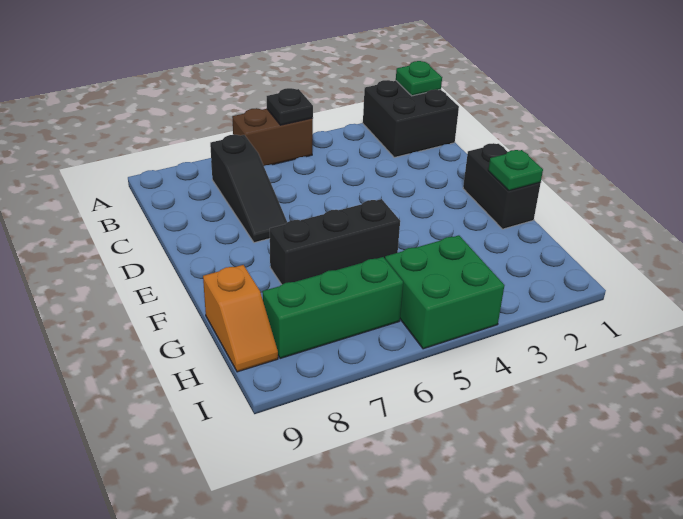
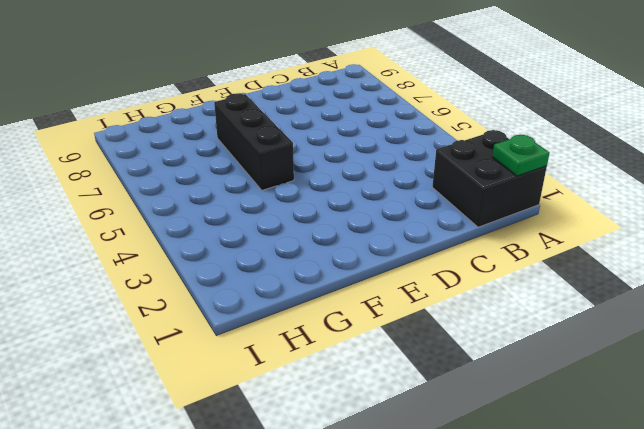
none -> brown brick A5:A6 level 1
none -> black slope B7:D7 level 1 top B

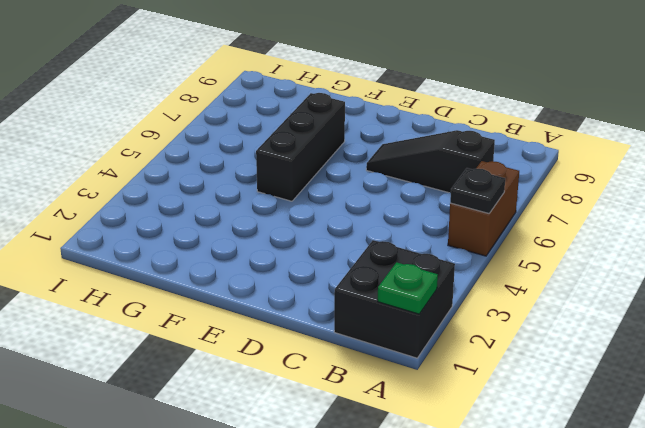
none -> black brick E1:F1 level 1
none -> orange slope G9:H9 level 1 top G

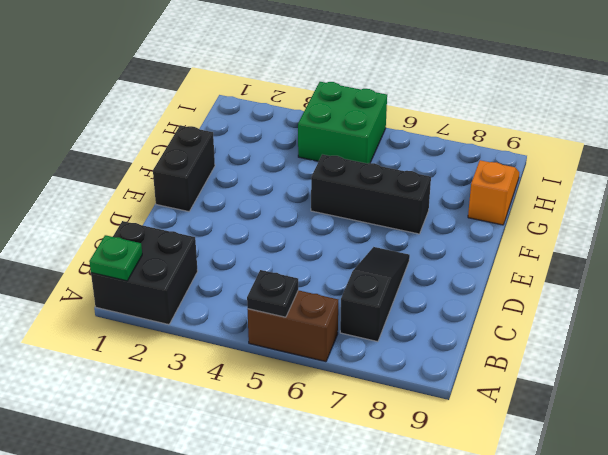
none -> green brick H6:H8 level 1
none -> green plate F1 level 2

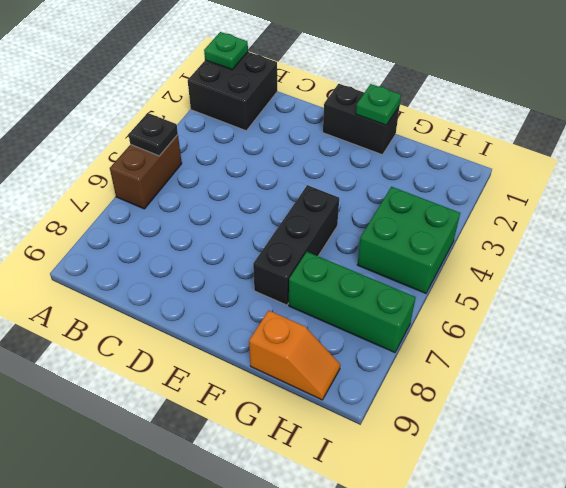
green brick G7:I7 level 1 -> green brick H6:H8 level 1
none -> black slope B7:D7 level 1 top B

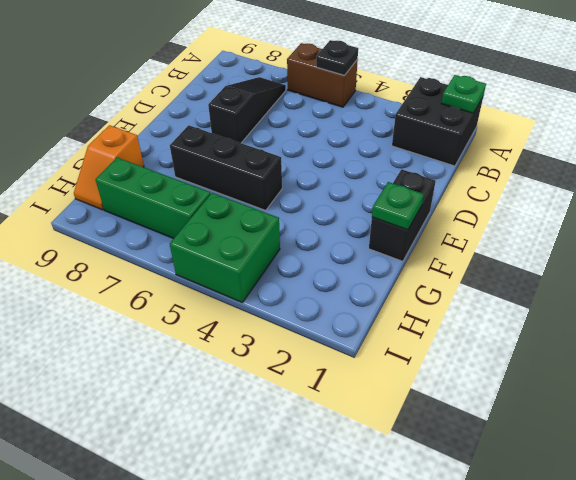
black slope B7:D7 level 1 top D -> black slope B7:D7 level 1 top B

